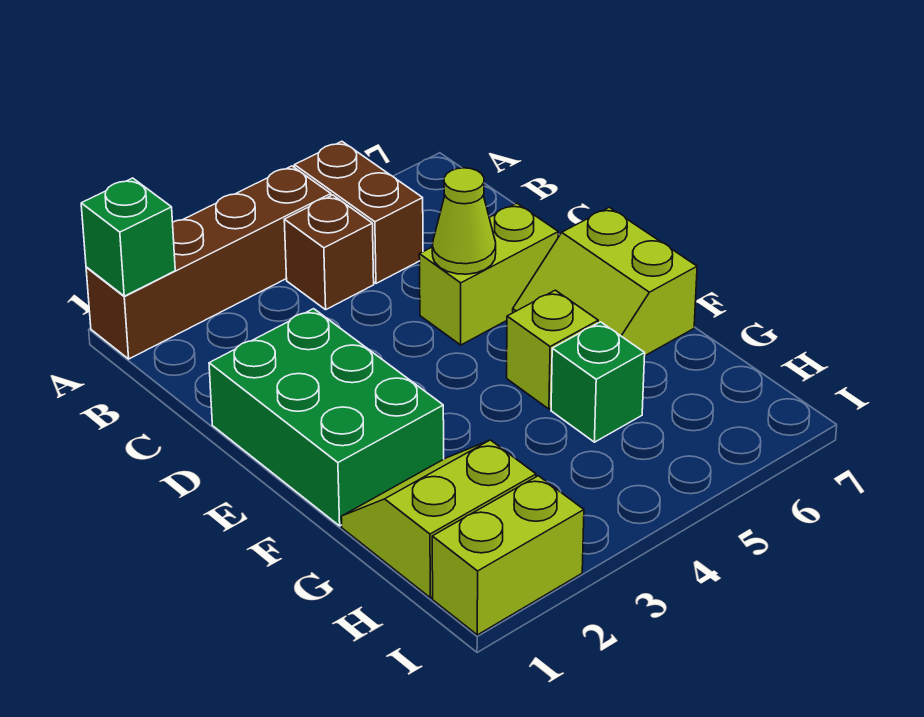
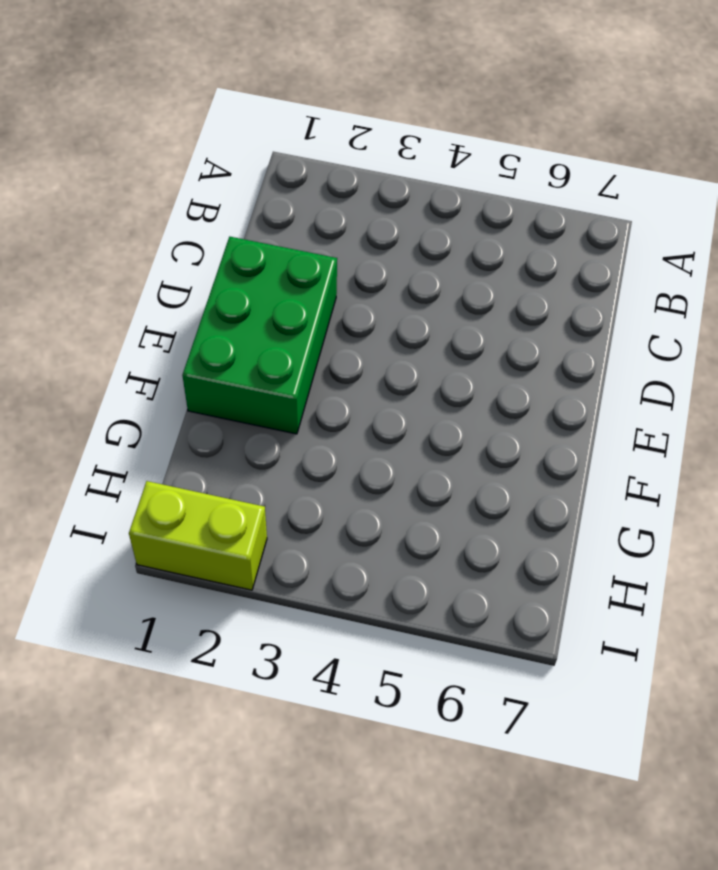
none -> brown brick A1:A4 level 1
none -> brown brick A5:B5 level 1
none -> brown brick B4 level 1

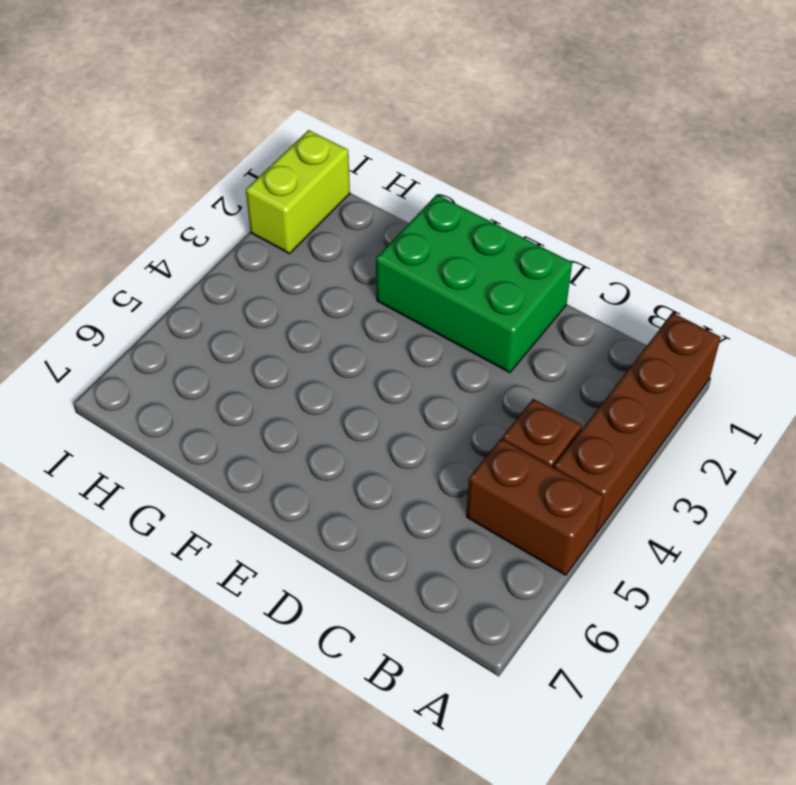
none -> lime brick D5:D6 level 1
none -> lime slope E6:F7 level 1 top 7
none -> lime brick F5 level 1

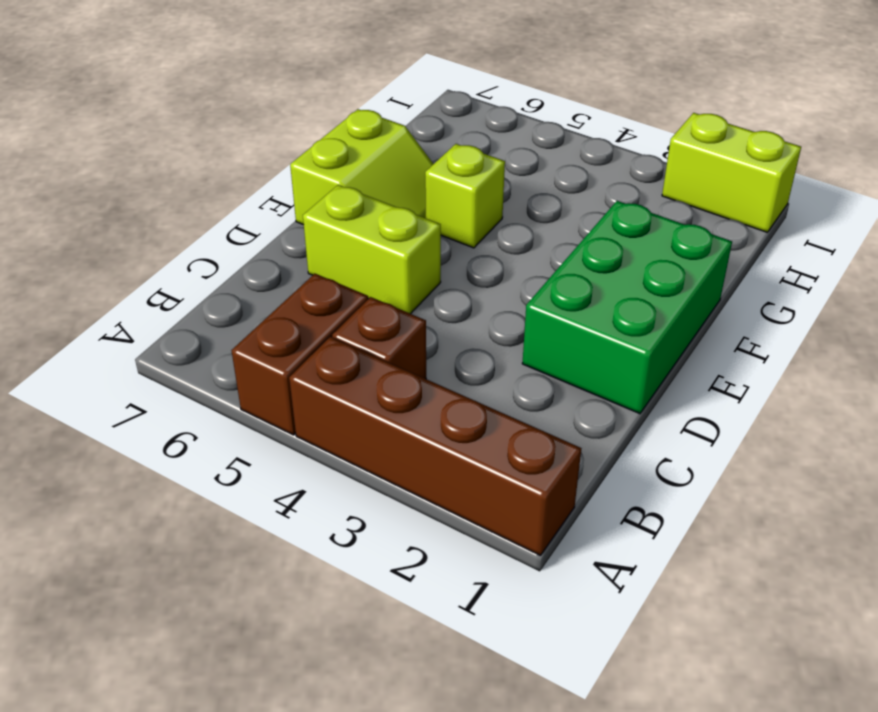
none -> lime slope G1:H2 level 1 top H
none -> green brick G5 level 1
none -> green brick A1 level 2

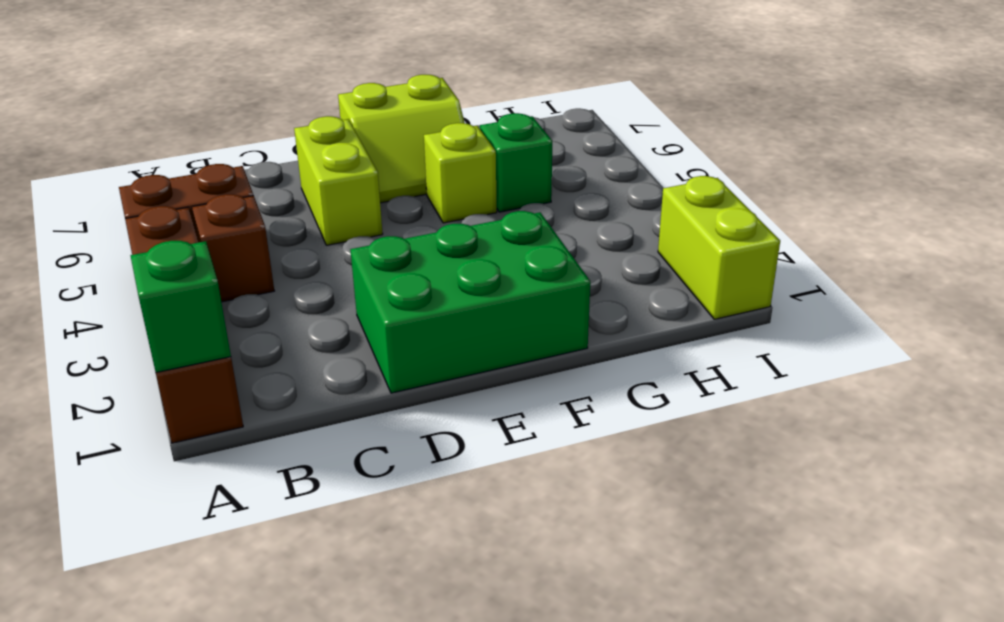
none -> lime slope G1:H2 level 1 top H
none -> lime cone D5 level 2

